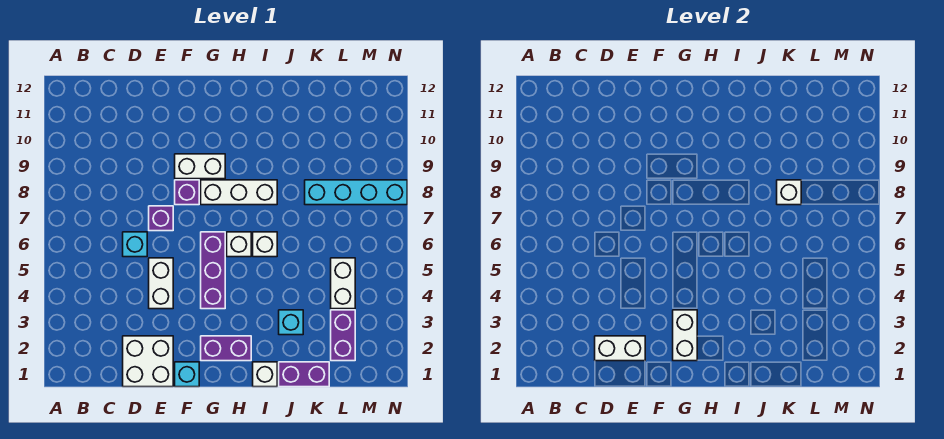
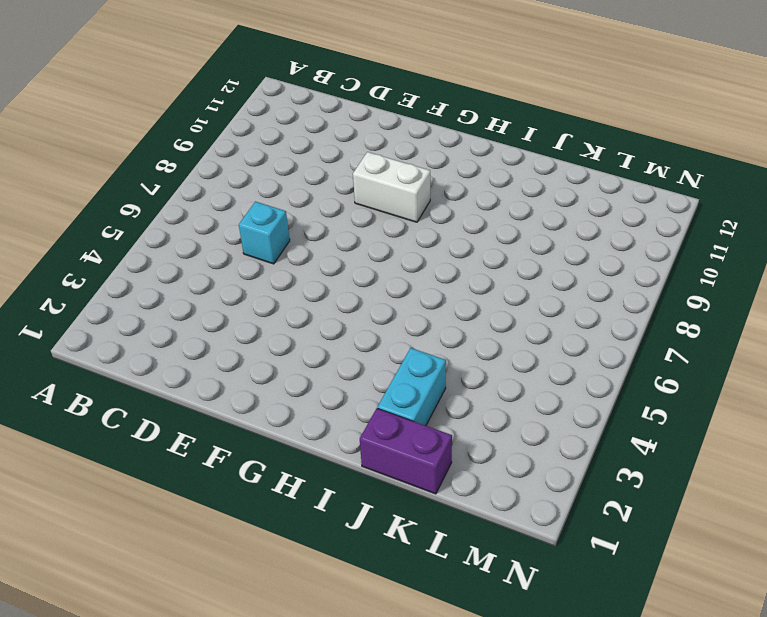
cyan brick J2:J3 level 1 -> cyan brick J3 level 1
none -> white brick D1:E2 level 1
none -> white brick E4:E5 level 1
none -> purple brick E7 level 1

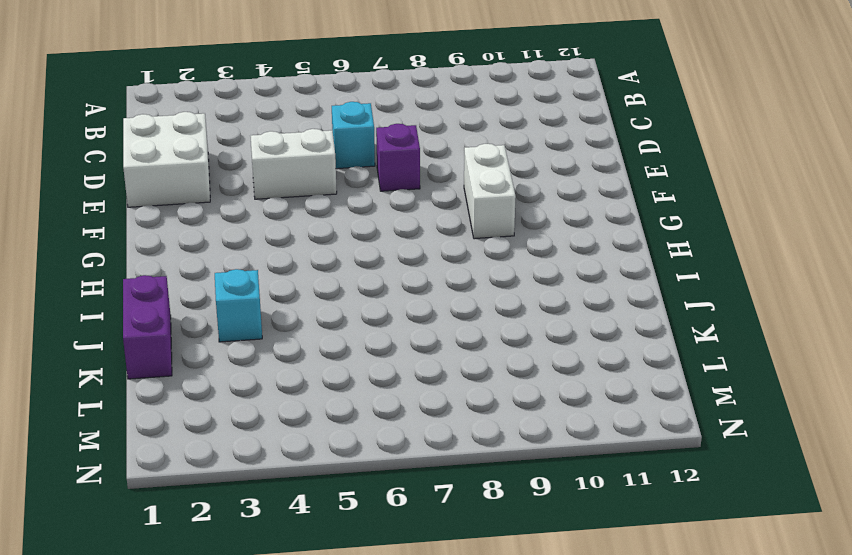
none -> cyan brick F1 level 1
none -> purple brick F8 level 1
none -> purple brick G2:H2 level 1

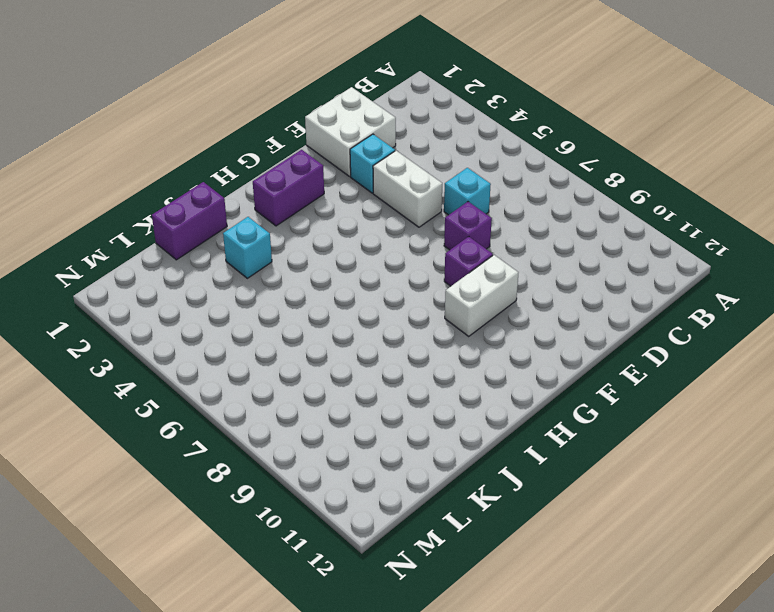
cyan brick E3 level 1 -> cyan brick F1 level 1
none -> purple brick G4:G6 level 1
none -> white brick G8:I8 level 1
none -> white brick H6 level 1

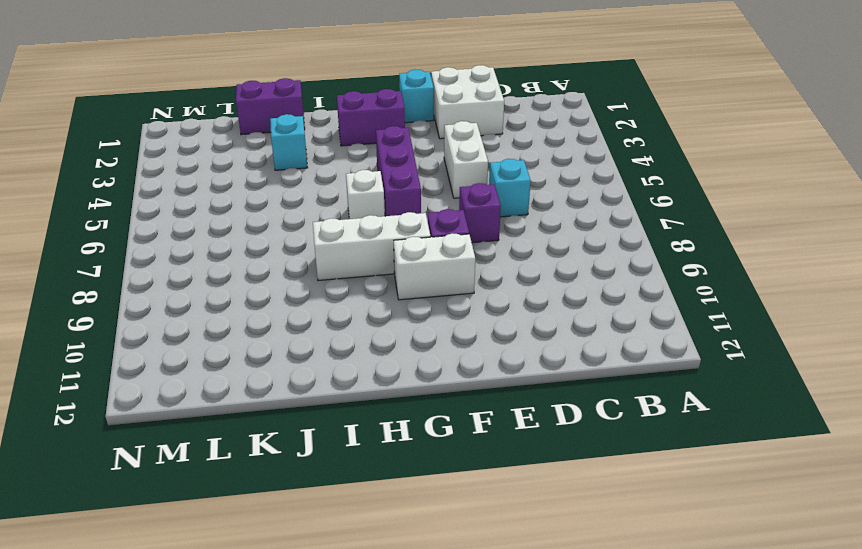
none -> white brick I1 level 1
none -> white brick I6 level 1
none -> cyan brick K8:N8 level 1

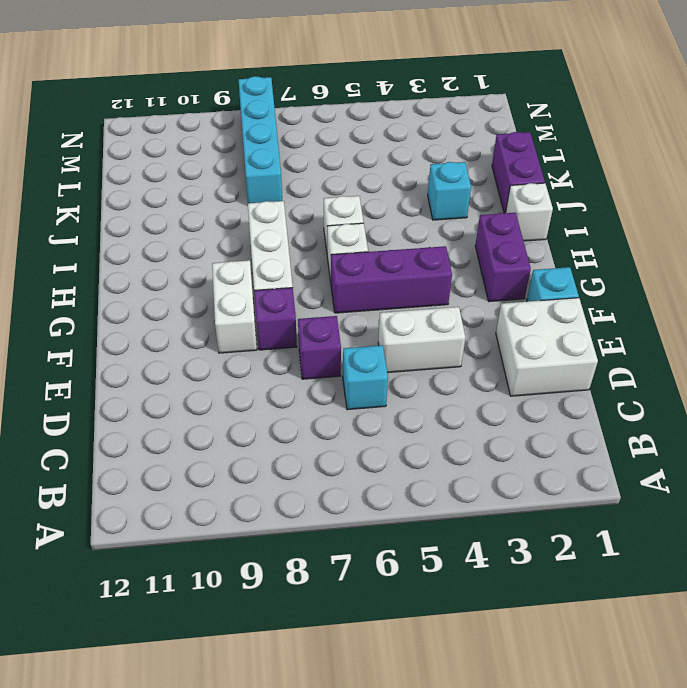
none -> purple brick L2:L3 level 1
none -> white brick L4:L5 level 1
none -> white brick D2:E2 level 2

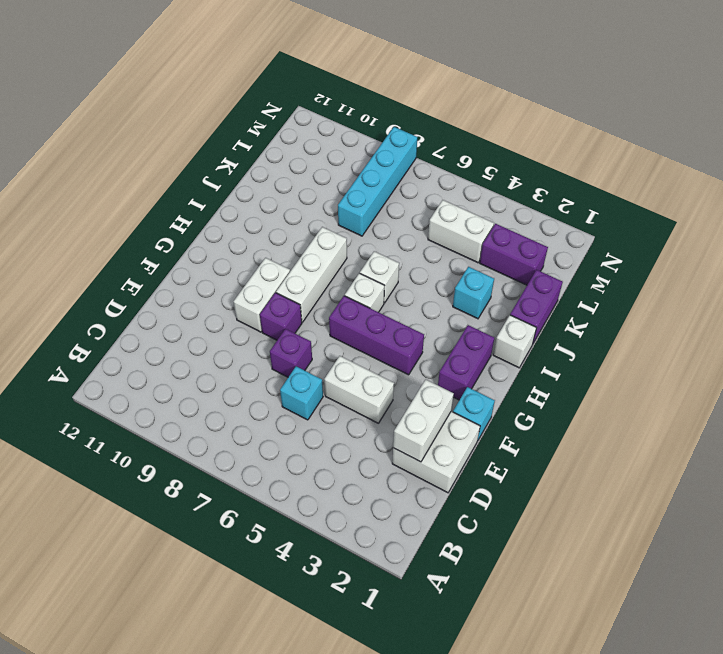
none -> white brick G2:G3 level 2
none -> white brick K8 level 2

